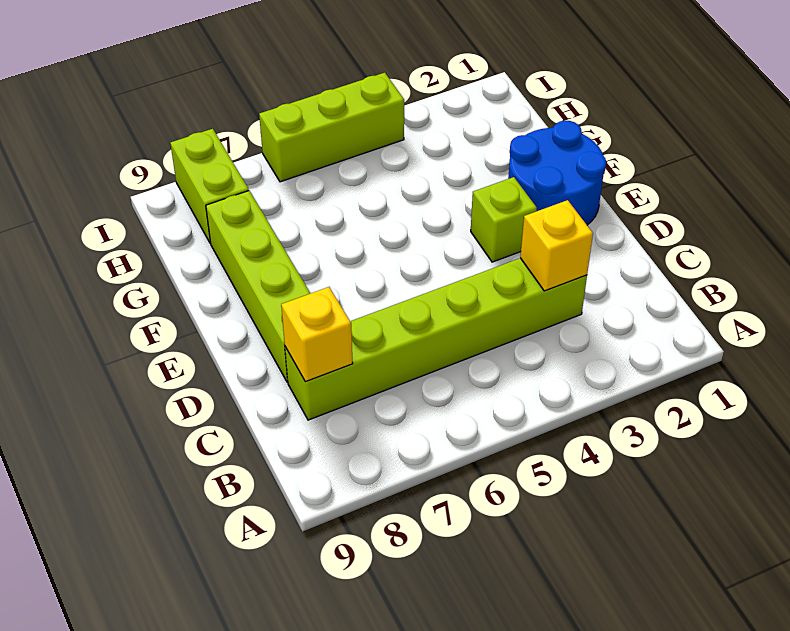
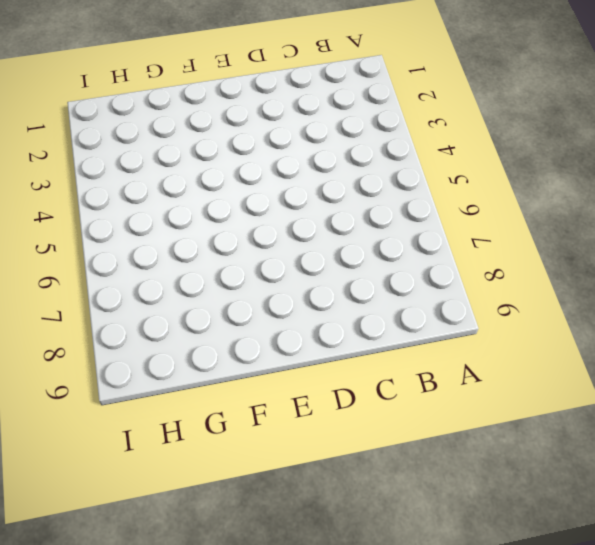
none -> lime brick C3:C8 level 1
none -> lime brick D8:G8 level 1

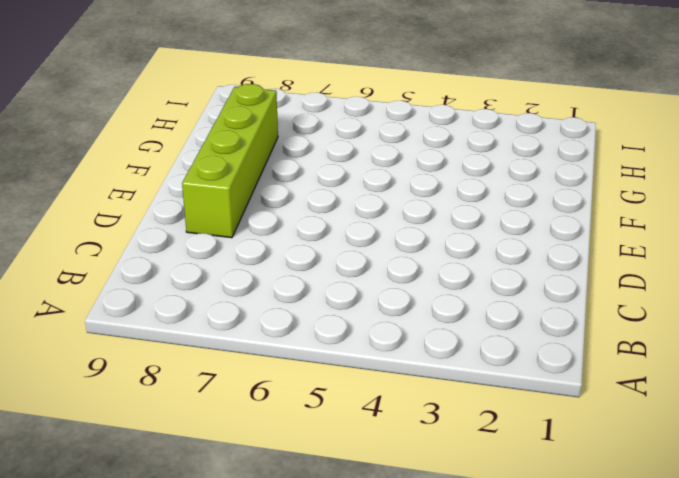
none -> lime brick C3:C8 level 1
none -> blue round brick E1:F2 level 1

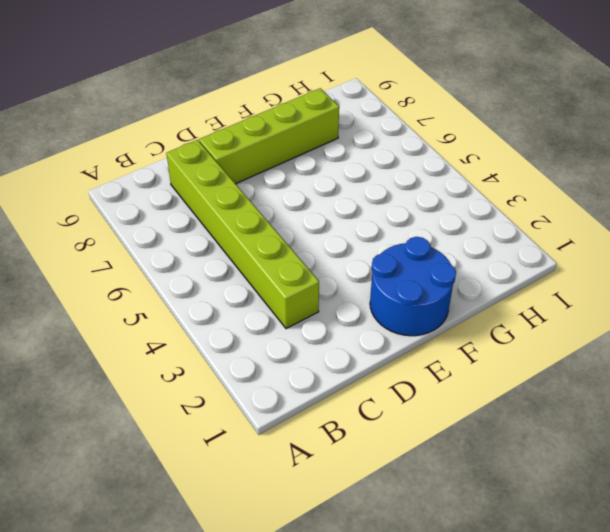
none -> lime brick E3 level 1
none -> lime brick H8:I8 level 1

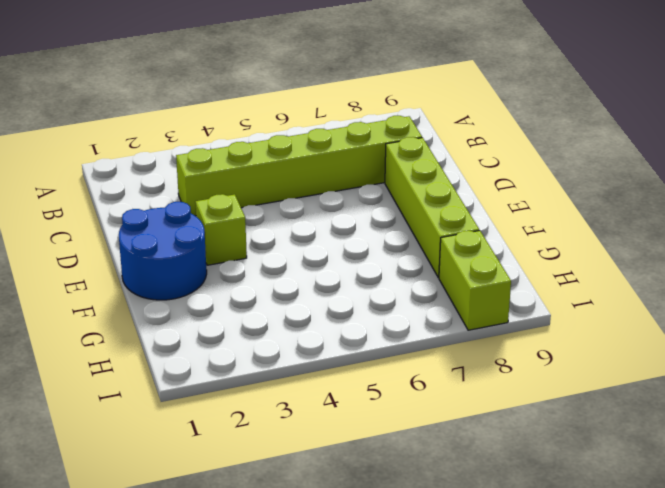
none -> lime brick I4:I6 level 1
none -> yellow brick C3 level 2

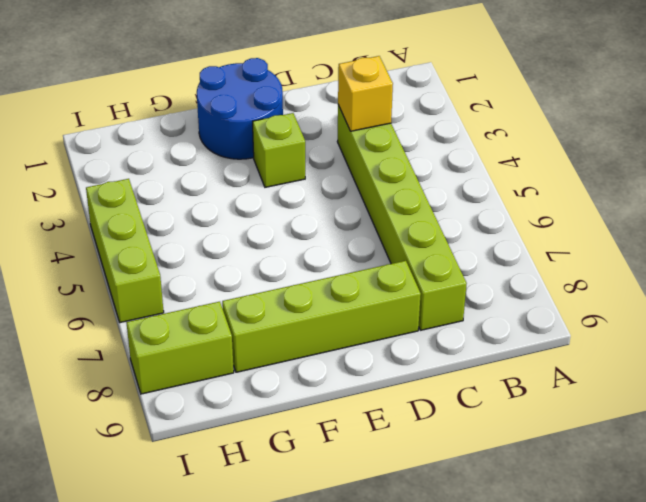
none -> yellow brick C8 level 2

